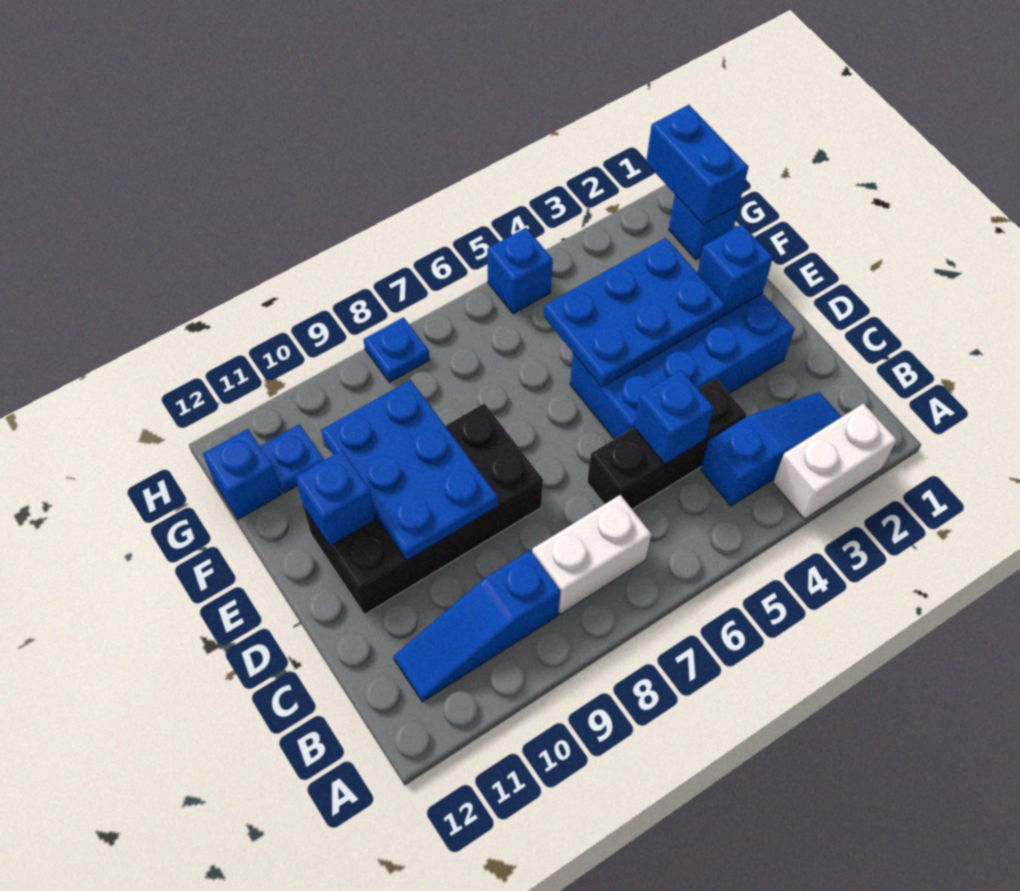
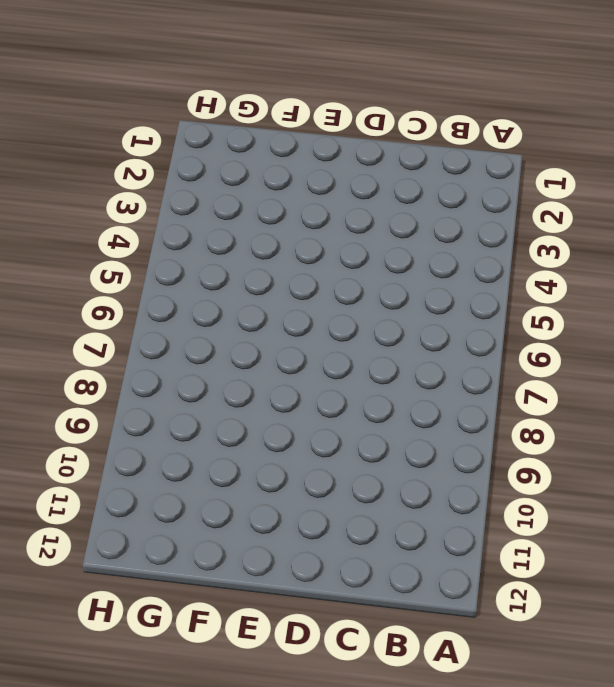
none -> white brick A2:A3 level 1
none -> blue slope B2:B4 level 1 top 4
none -> white brick B7:B8 level 1

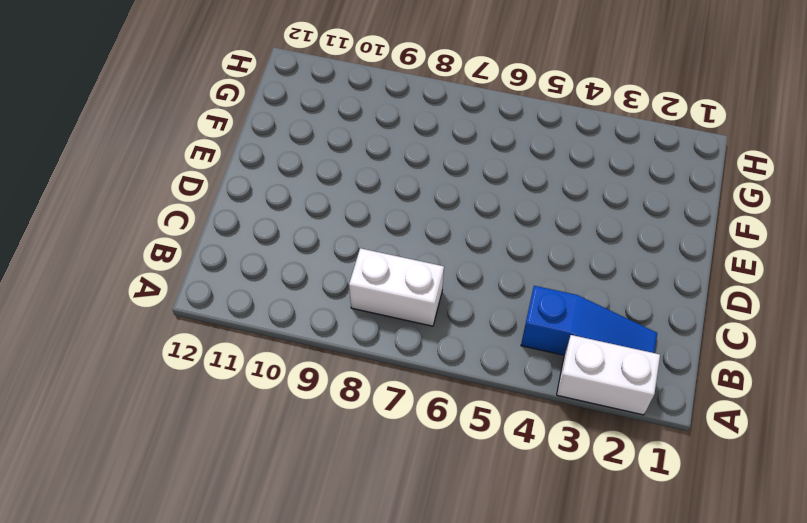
none -> blue slope B9:B11 level 1 top 9
none -> black brick C4:C6 level 1
none -> blue brick D2:E5 level 1

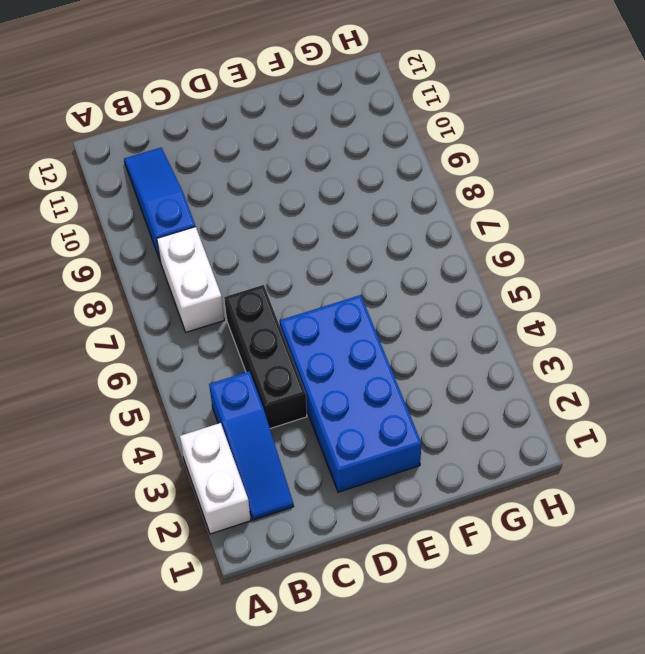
none -> black brick D8:E11 level 1
none -> blue brick G1 level 1
none -> blue plate G11 level 1

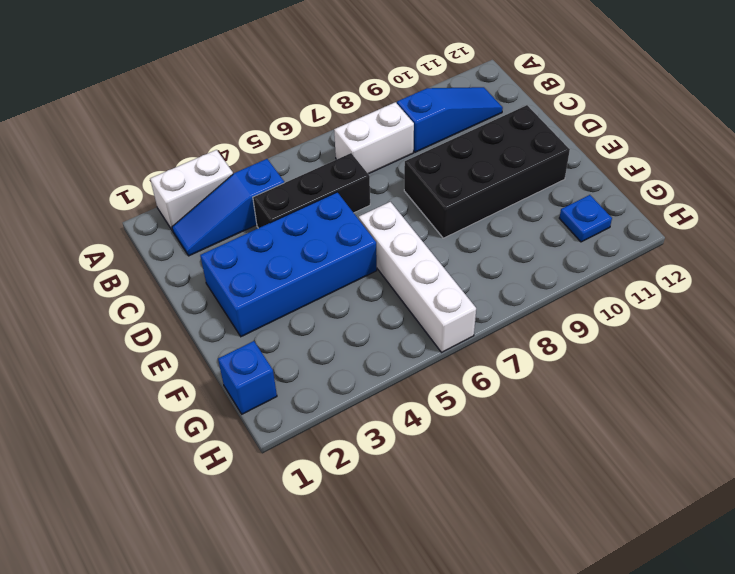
white brick E6:H6 level 1 -> none
none -> blue brick G12 level 1
none -> blue brick H5 level 1
none -> blue plate H8 level 1

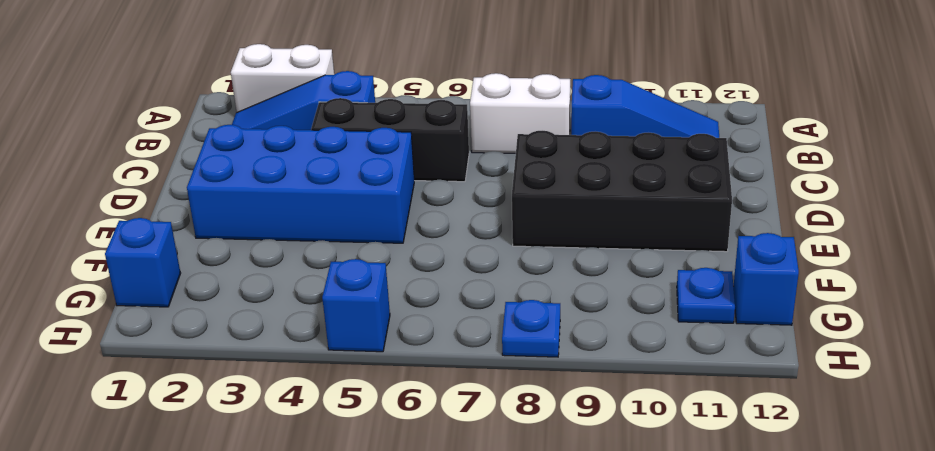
none -> blue brick C5 level 2
none -> blue plate D9:F10 level 2
none -> blue brick E2 level 2

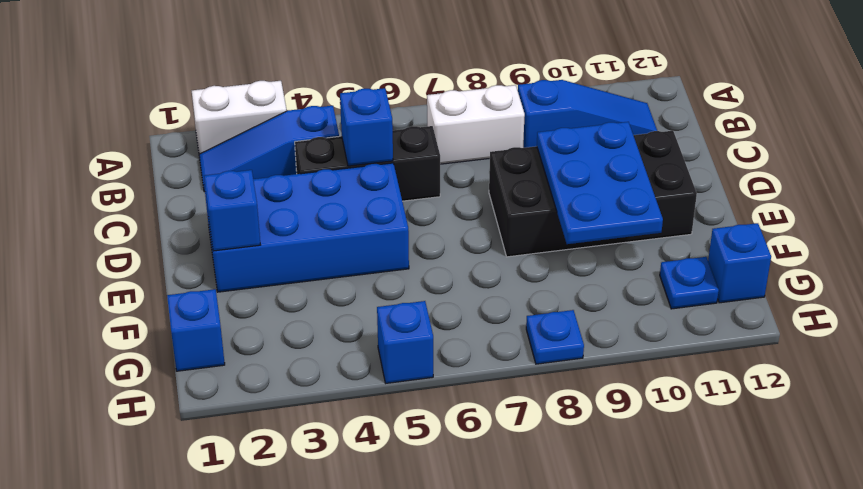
none -> blue plate E3:F5 level 2
none -> blue brick E11 level 2
none -> blue brick G1:H1 level 2

